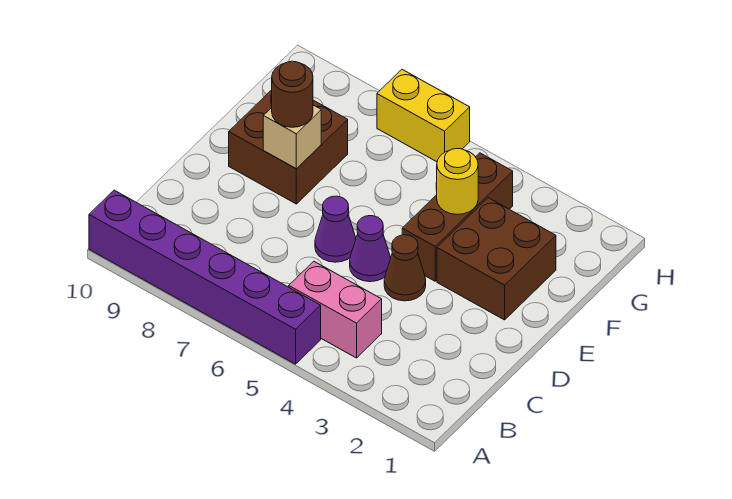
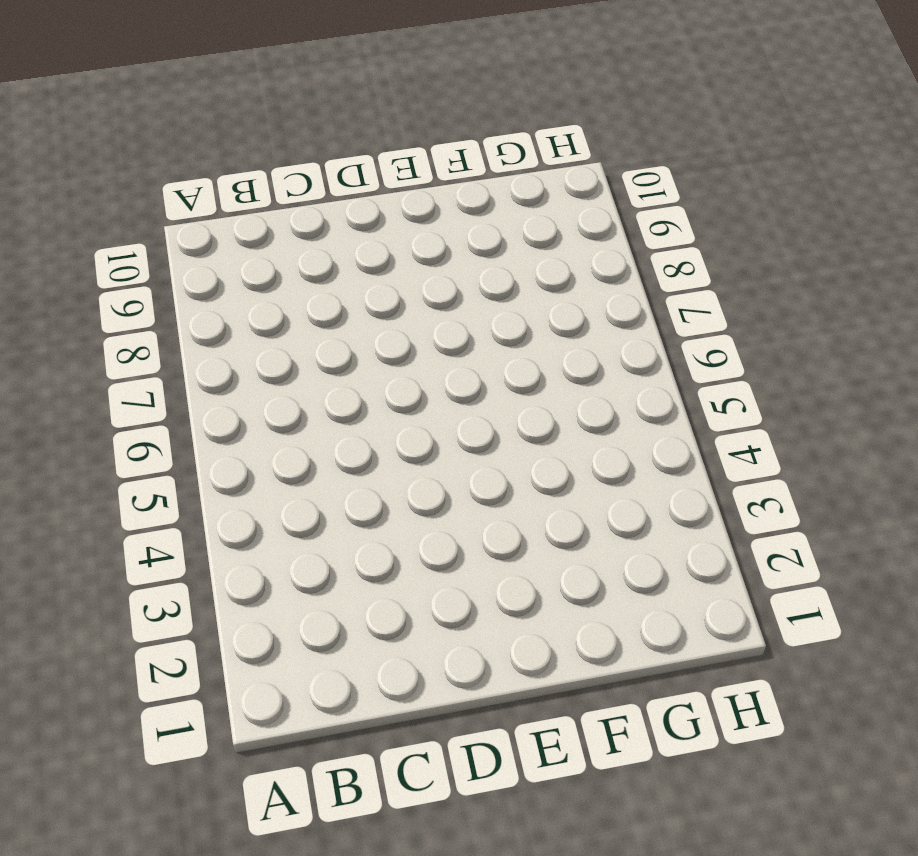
none -> purple brick A5:A10 level 1
none -> pink brick B4:B5 level 1
none -> brown cone D4 level 1

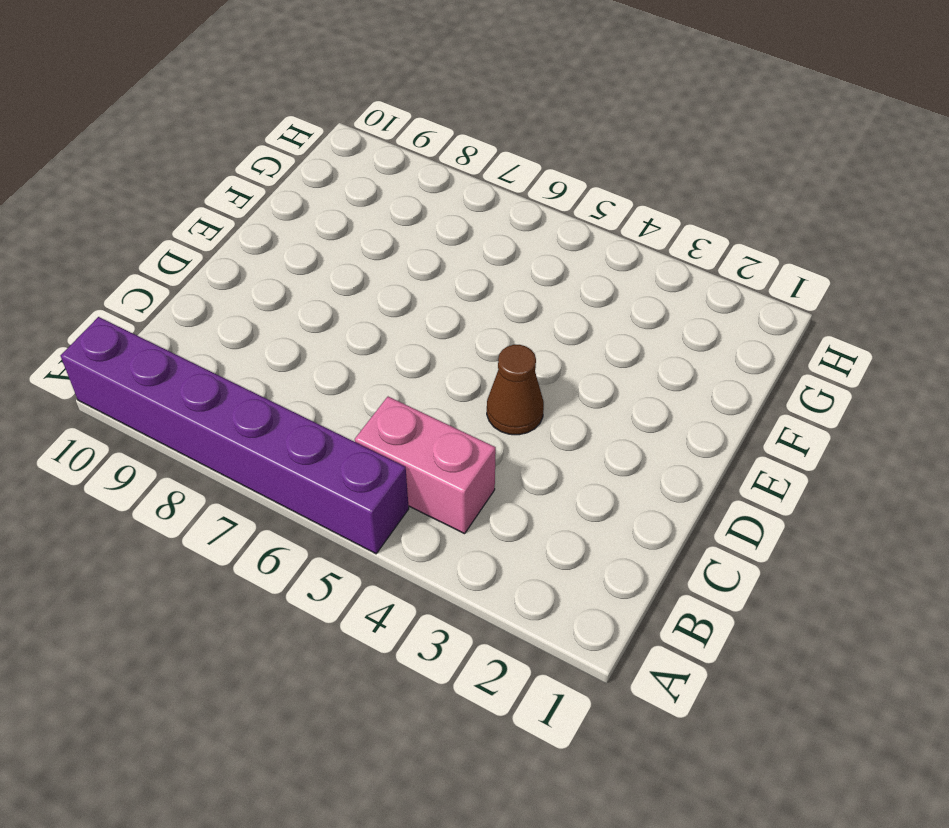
none -> purple cone D5 level 1
none -> purple cone D6 level 1
none -> brown brick E2:F3 level 1

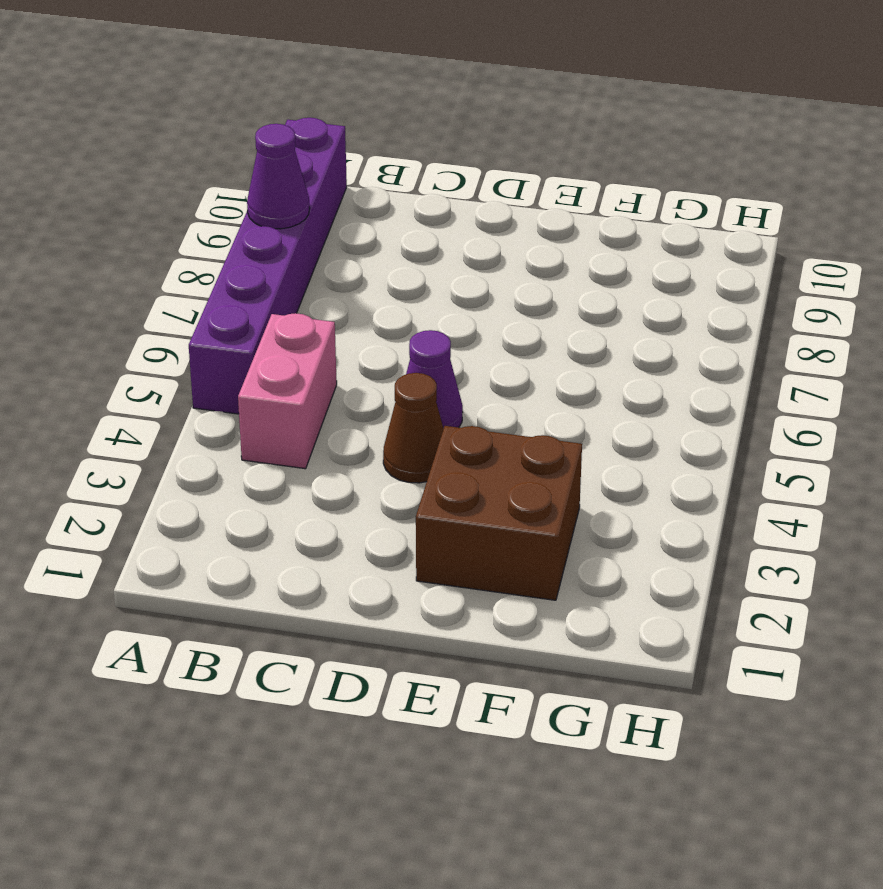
purple cone A8 level 2 -> purple cone D6 level 1
none -> brown brick E4:G4 level 1
none -> brown brick E8:F9 level 1
none -> yellow brick H6:H7 level 1

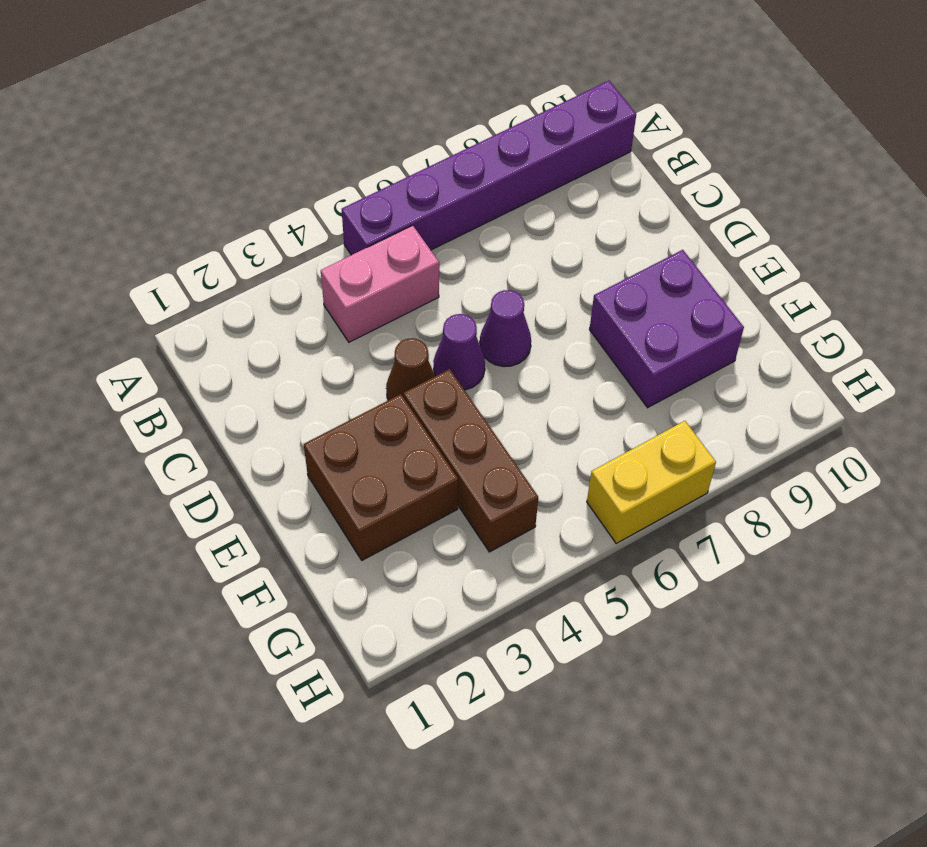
purple brick E8:F9 level 1 -> brown brick E8:F9 level 1
none -> tan brick E8 level 2
none -> yellow round brick F4 level 2
none -> brown round brick E8 level 3

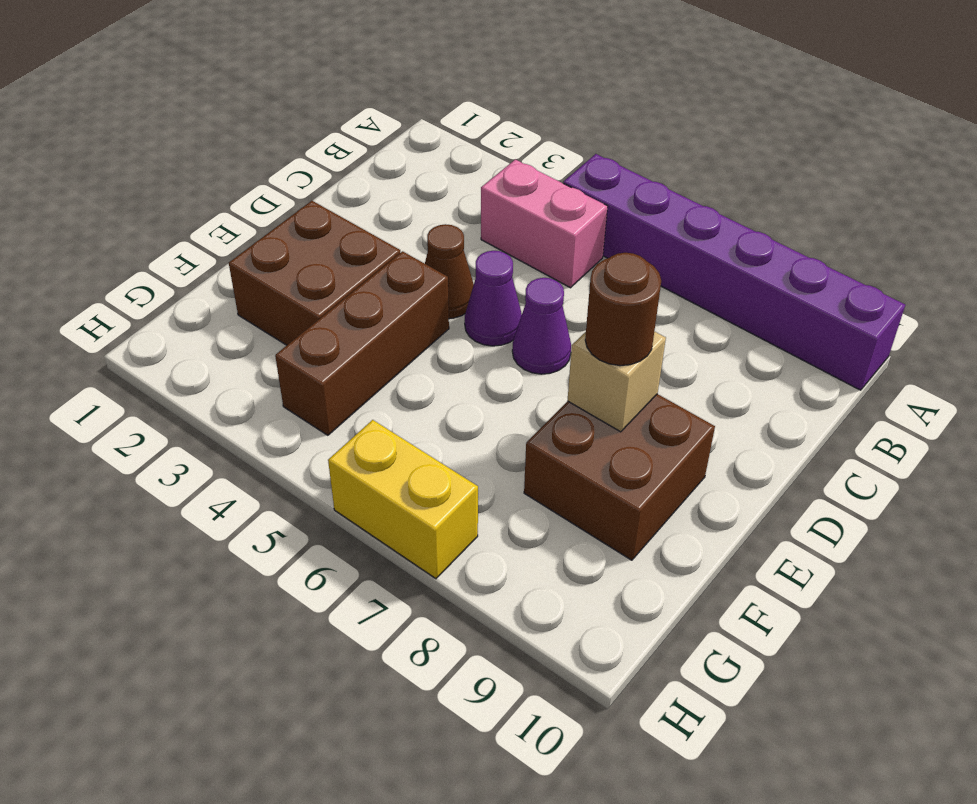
none -> yellow round brick F4 level 2

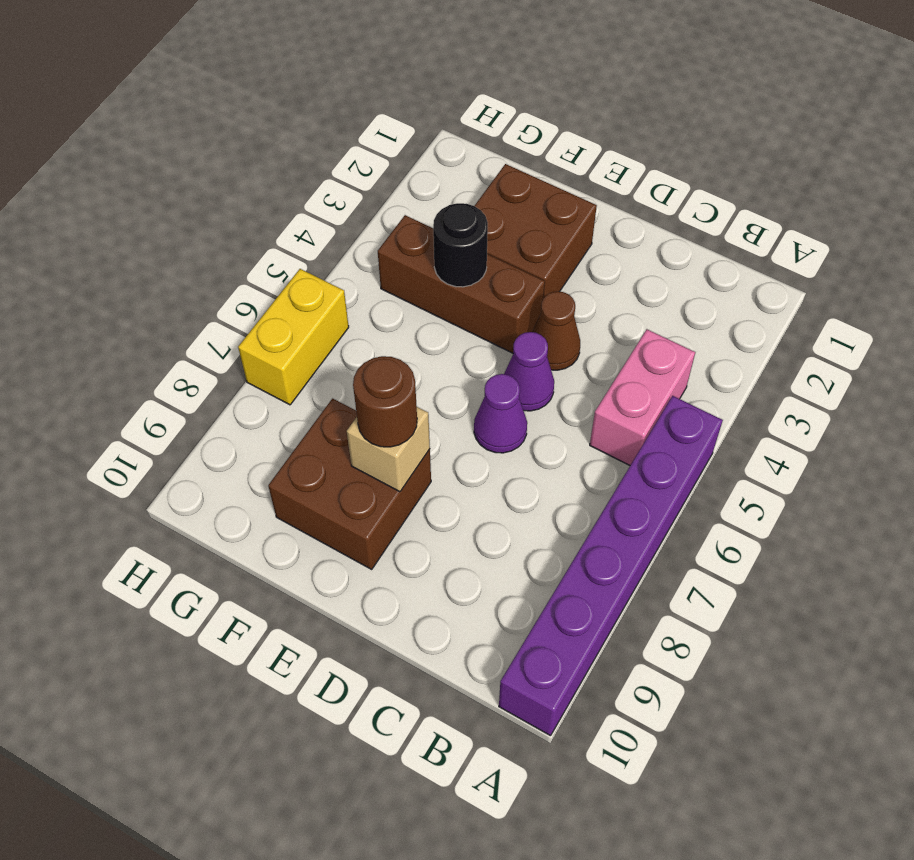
black round brick F4 level 2 -> yellow round brick F4 level 2

